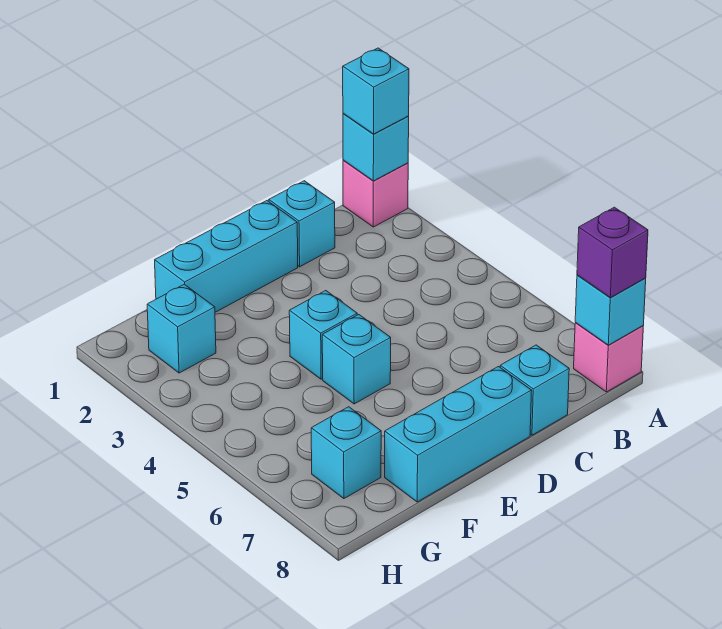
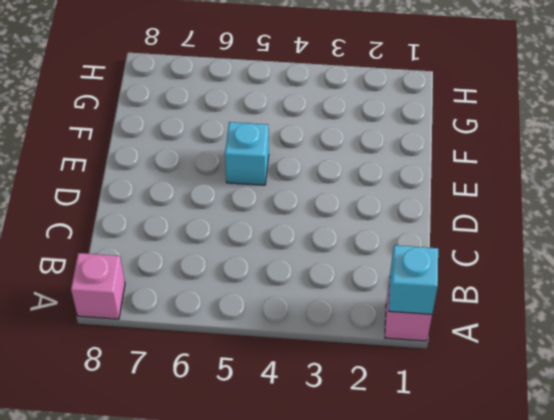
none -> cyan brick C1 level 1
none -> cyan brick C8 level 1
none -> cyan brick D1:F1 level 1

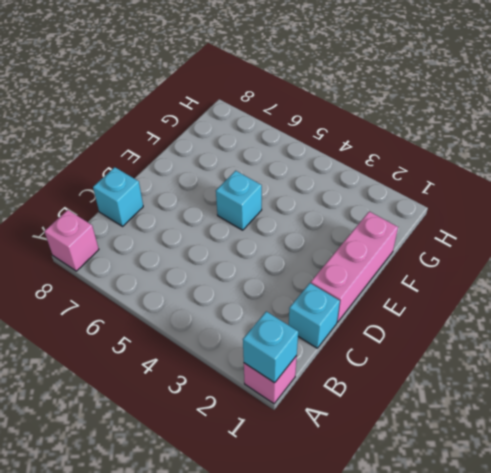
pink brick D1:F1 level 1 -> cyan brick D1:F1 level 1
none -> cyan brick D8:F8 level 1
none -> cyan brick E4 level 1
none -> cyan brick G2 level 1

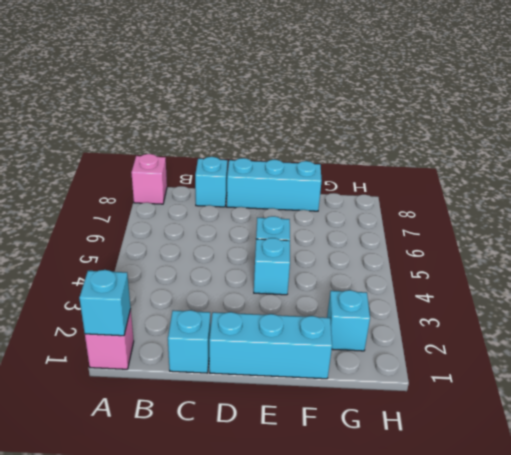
none -> cyan brick G7 level 1
none -> cyan brick A8 level 2
none -> cyan brick A1 level 3

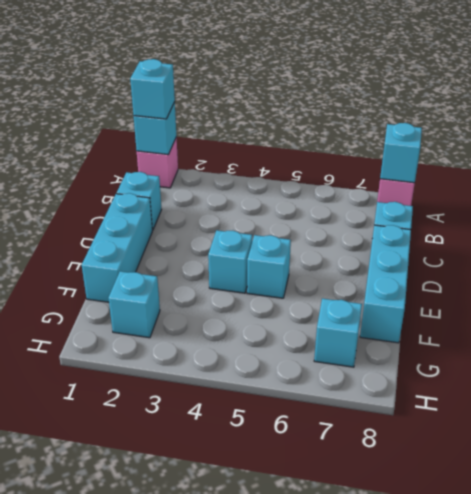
none -> purple brick A8 level 3

